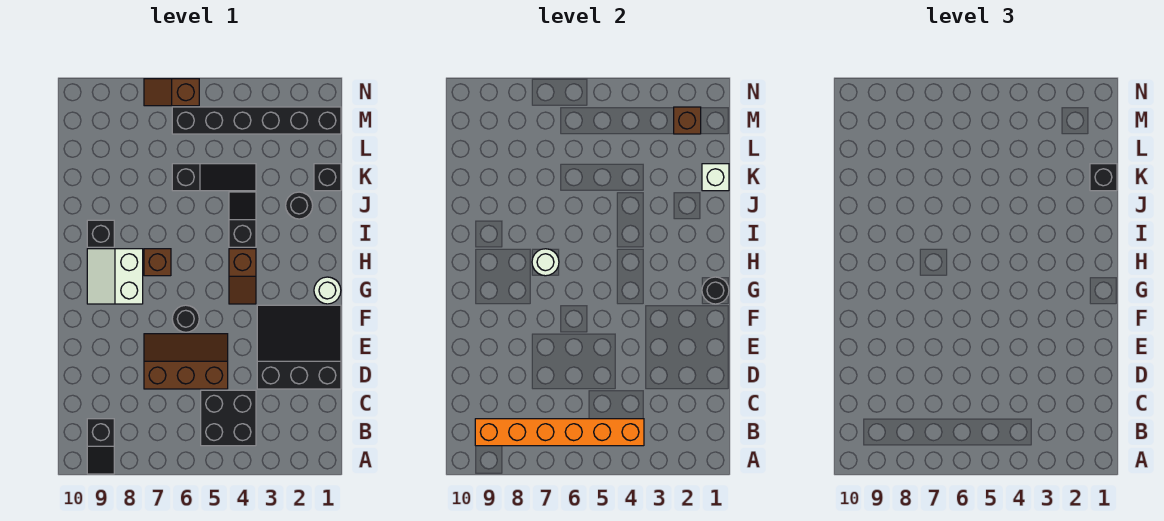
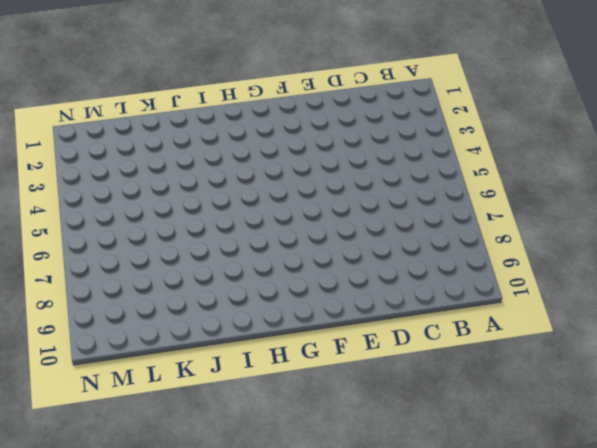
none -> black slope A9:B9 level 1 top B
none -> black brick B4:C5 level 1
none -> black slope D1:F3 level 1 top D

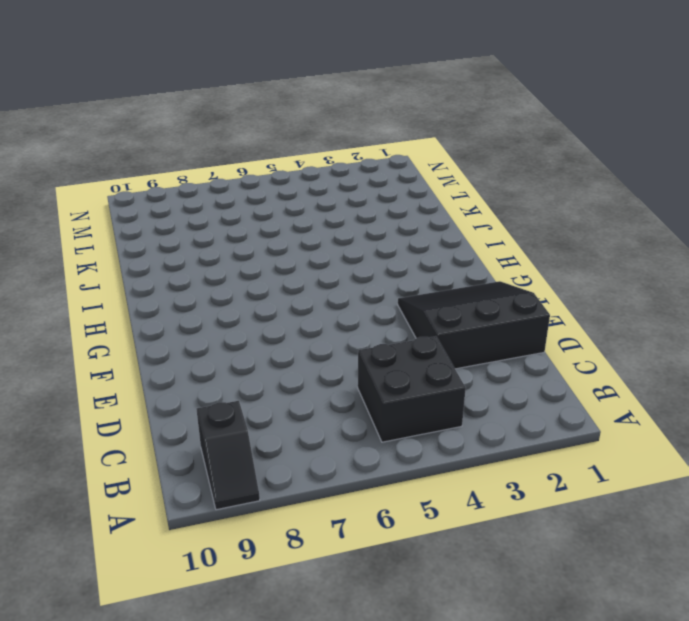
none -> brown slope D5:E7 level 1 top D
none -> black round brick F6 level 1
none -> white round brick G1 level 1

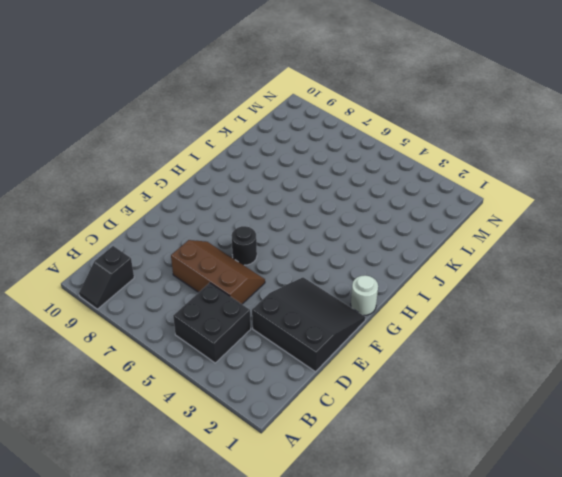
none -> brown slope G4:H4 level 1 top H
none -> white slope G8:H9 level 1 top 8
none -> brown brick H7 level 1

